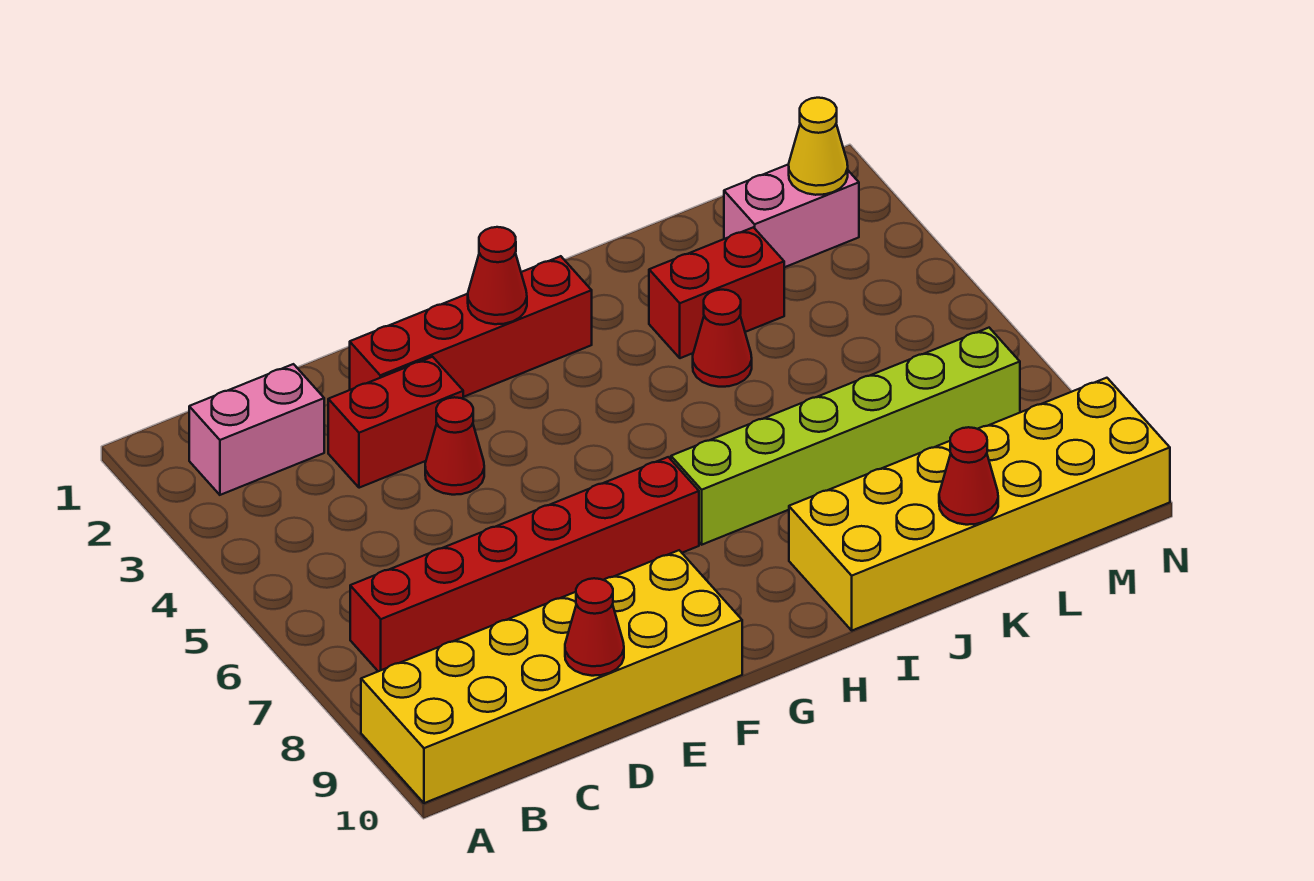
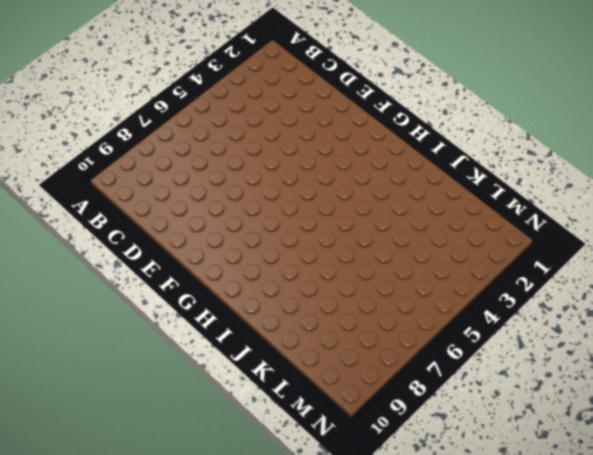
none -> yellow brick A9:F10 level 1
none -> pink brick B2:C2 level 1
none -> red brick B7:G7 level 1

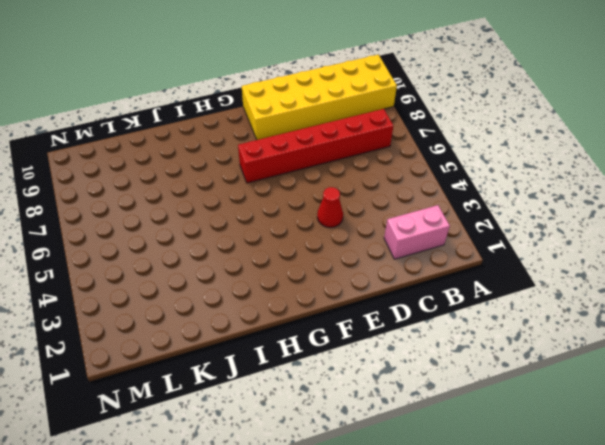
none -> red brick D3:E3 level 1
none -> red brick E2:H2 level 1
none -> lime brick H7:M7 level 1

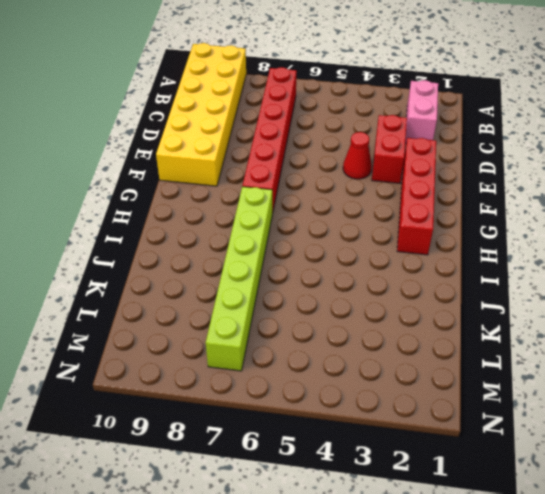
none -> yellow brick I9:N10 level 1
none -> red brick J3:K3 level 1
none -> red cone J4 level 1

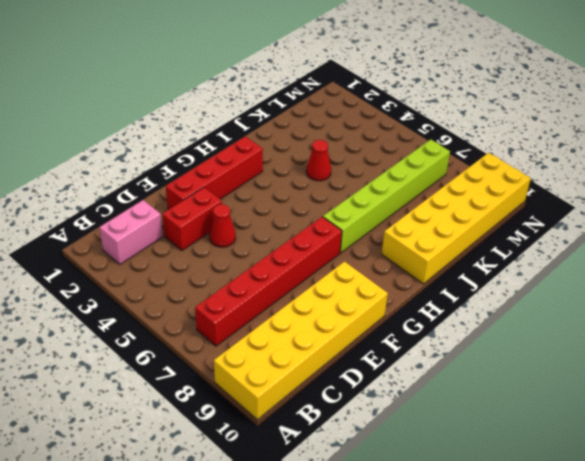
none -> red brick J3:K3 level 1
none -> pink brick L2:M2 level 1
none -> red cone D10 level 2

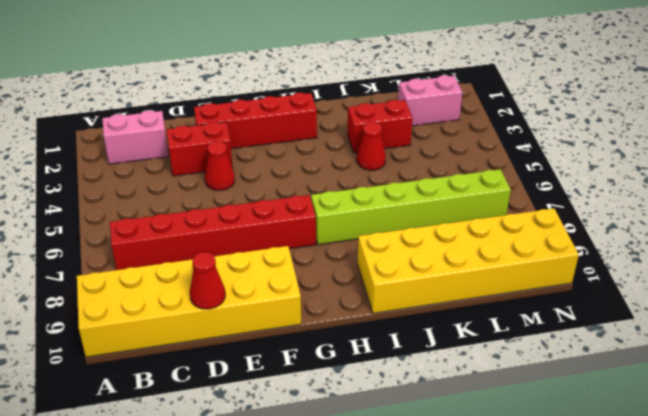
none -> red cone G2 level 2
none -> red cone K10 level 2
none -> yellow cone M2 level 2

